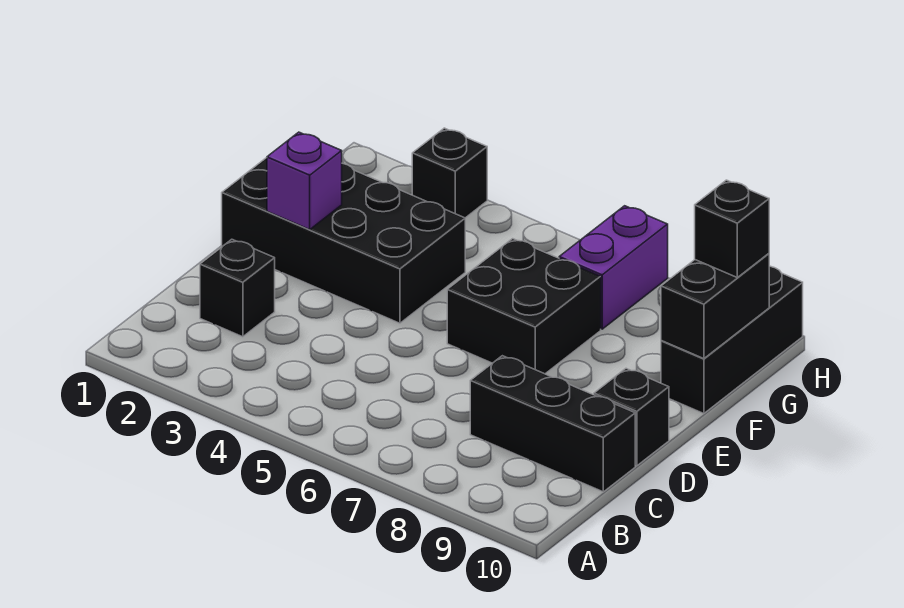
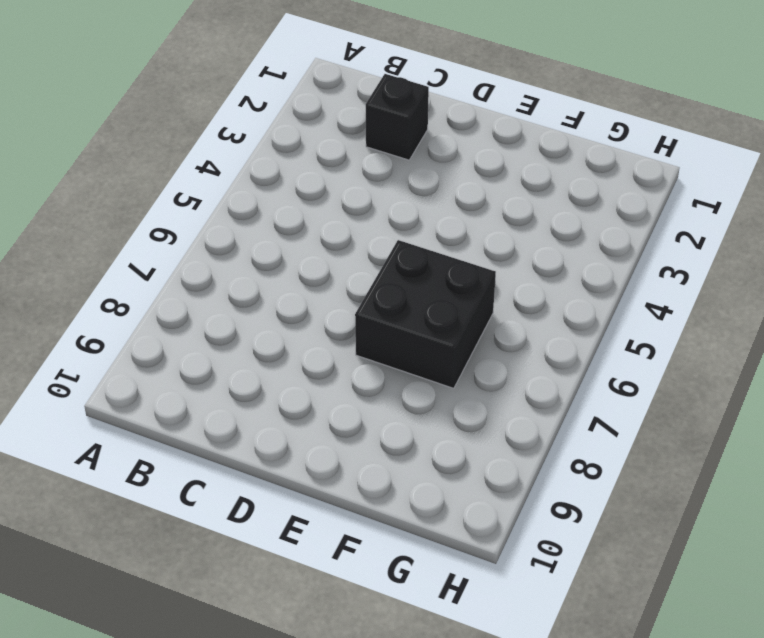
none -> black brick C8:C10 level 1
none -> black brick D10 level 1

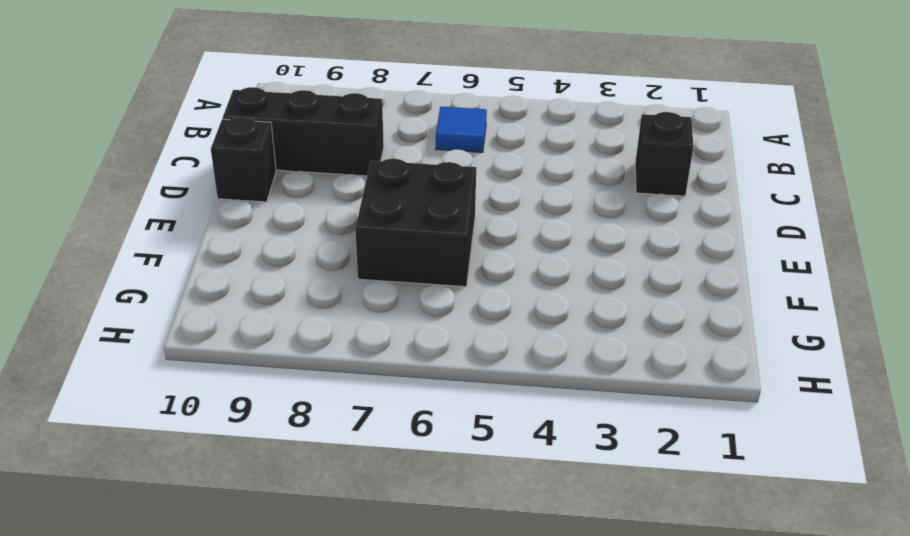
blue tile B6 level 1 -> none
none -> black brick E1:F4 level 1
none -> black brick F10:H10 level 1

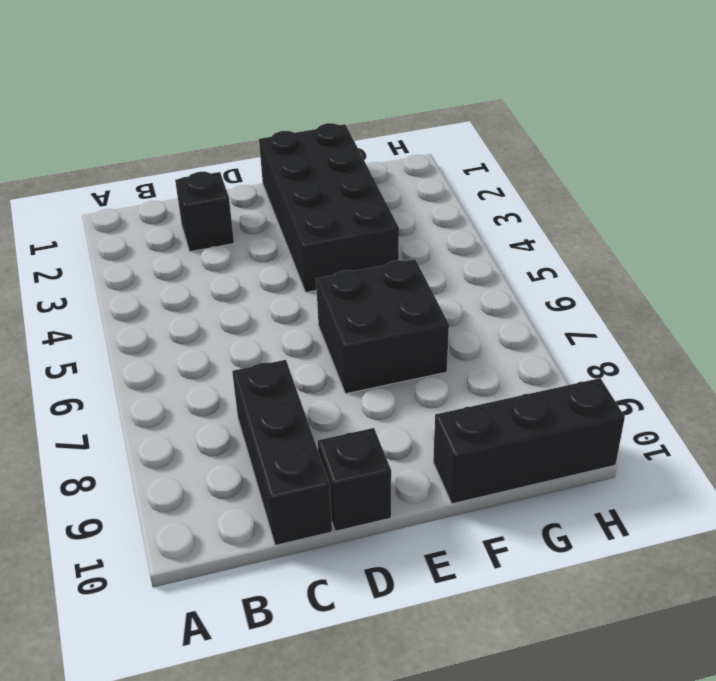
none -> purple brick G7:H7 level 1
none -> black brick H3 level 1

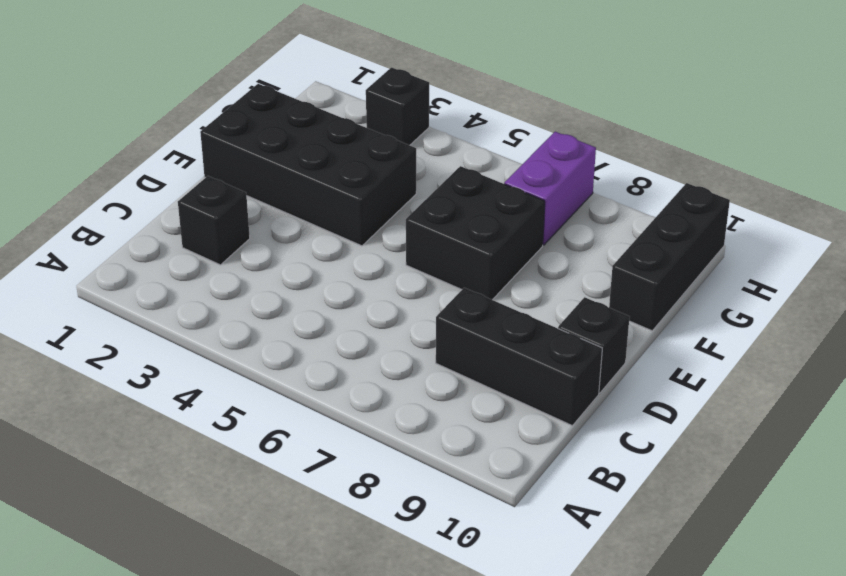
none -> purple brick E2 level 2
none -> black brick F10:G10 level 2

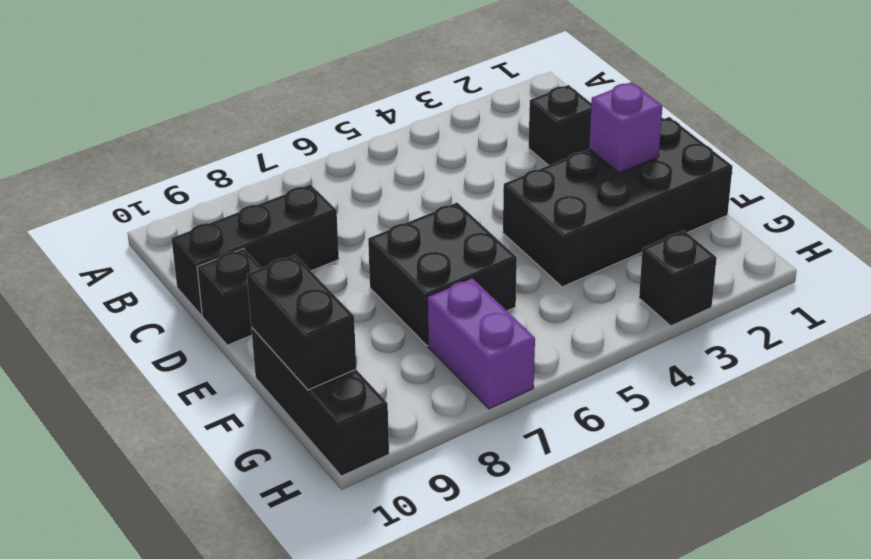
none -> black brick G10 level 3

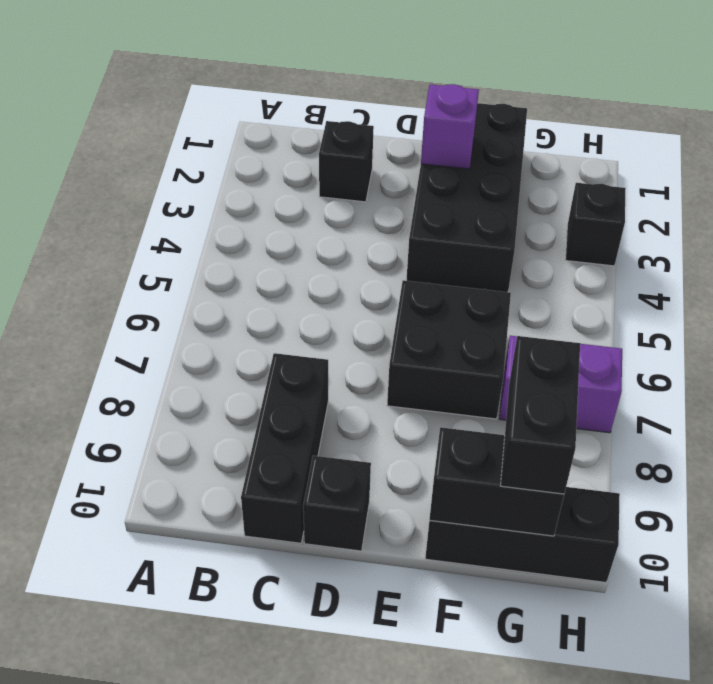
black brick G9:G10 level 3 -> black brick G10 level 3

